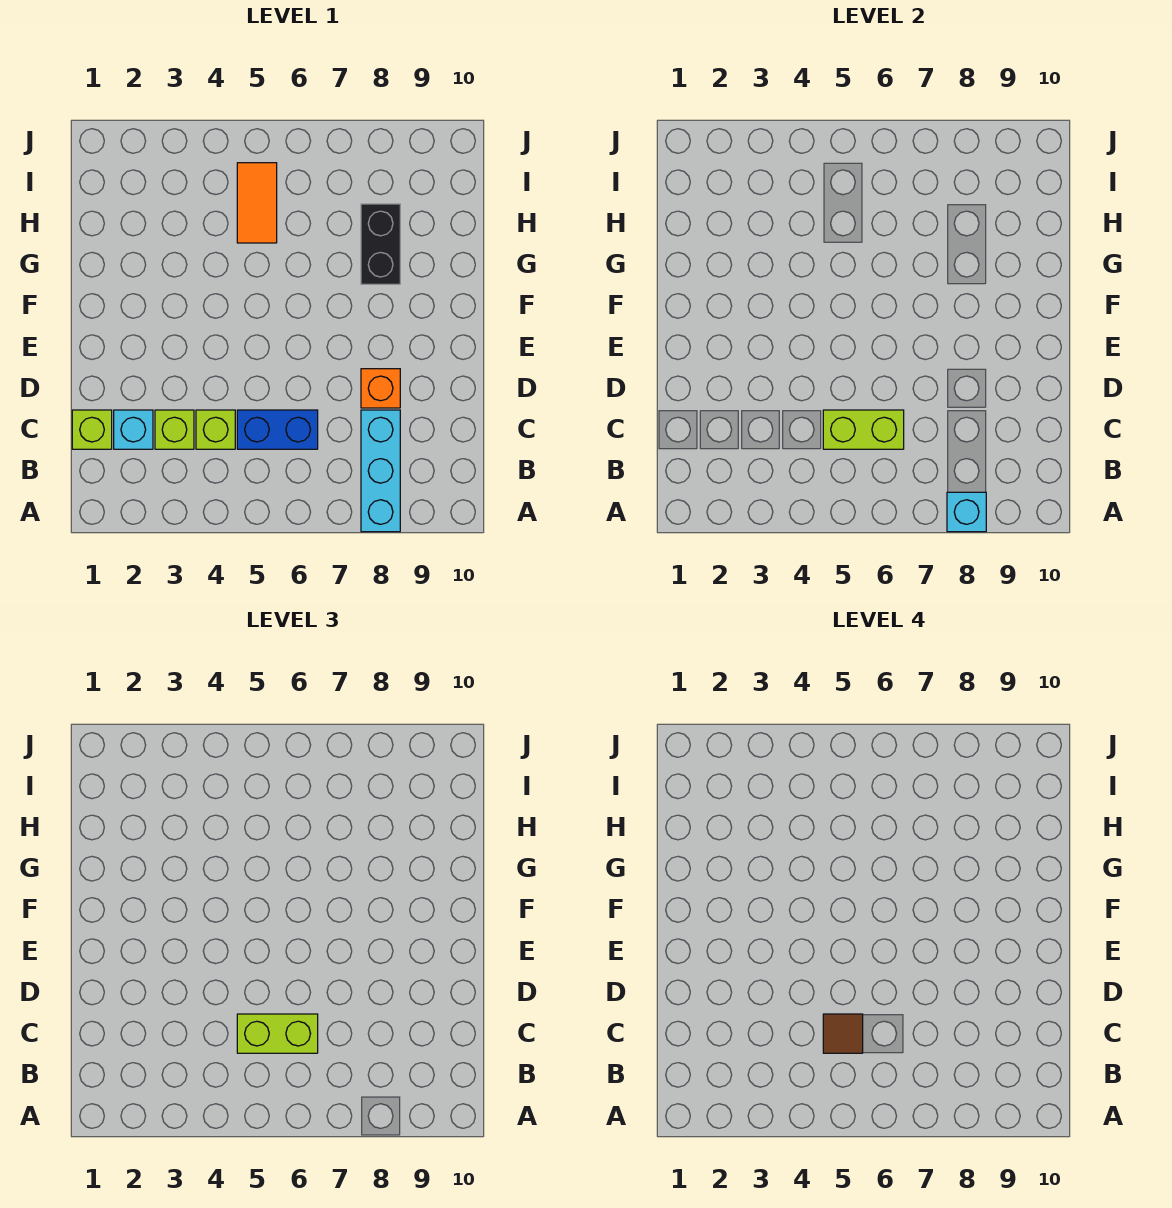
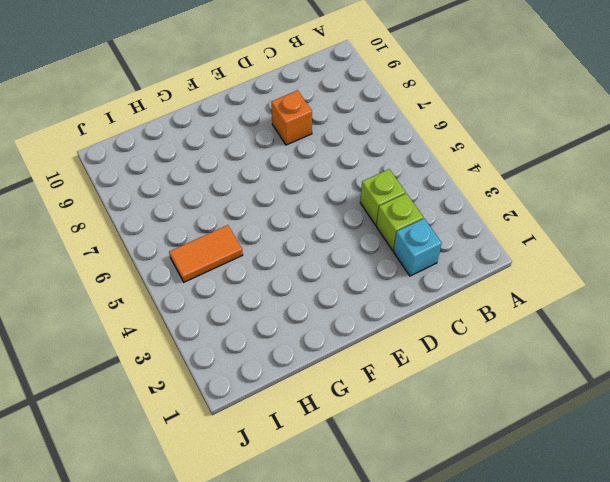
none -> cyan brick A8:C8 level 1
none -> lime brick C1 level 1
none -> blue brick C5:C6 level 1

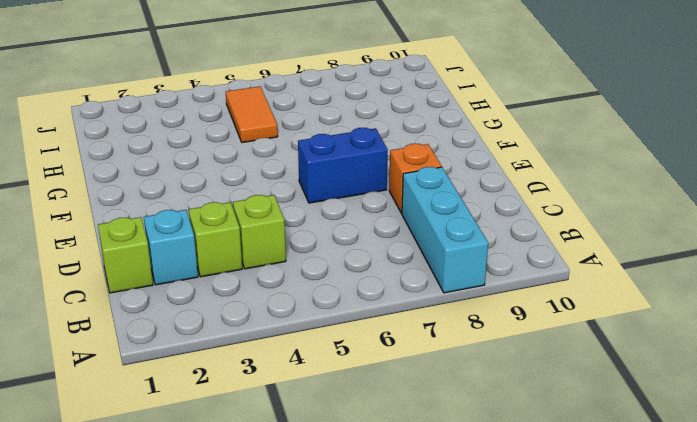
blue brick E6:E7 level 1 -> blue brick C5:C6 level 1
none -> black brick G8:H8 level 1
none -> cyan brick A8 level 2
none -> lime brick C5:C6 level 2

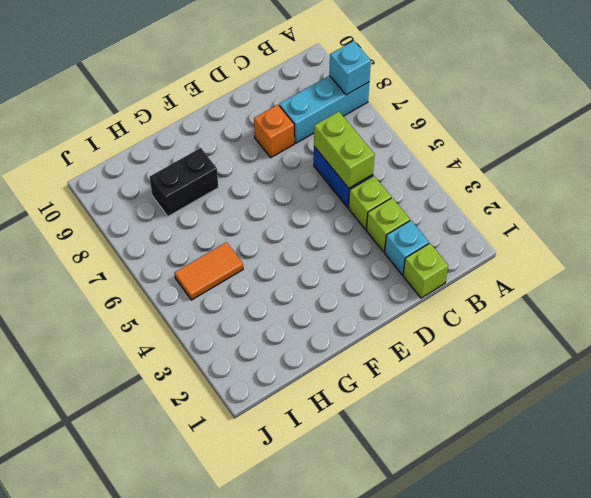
none -> lime brick C5:C6 level 3
none -> brown tile C5 level 4

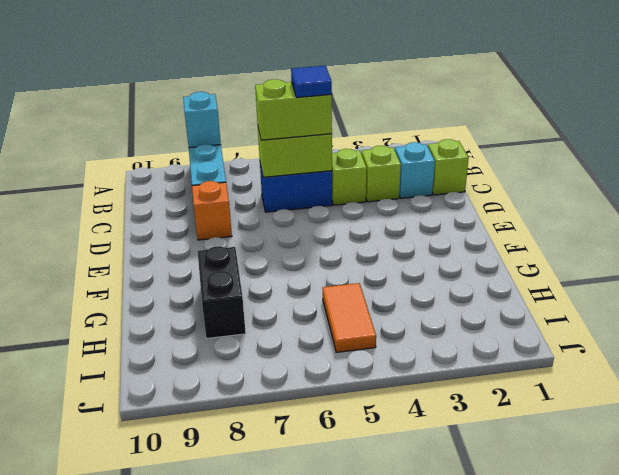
blue tile C5 level 4 -> brown tile C5 level 4

